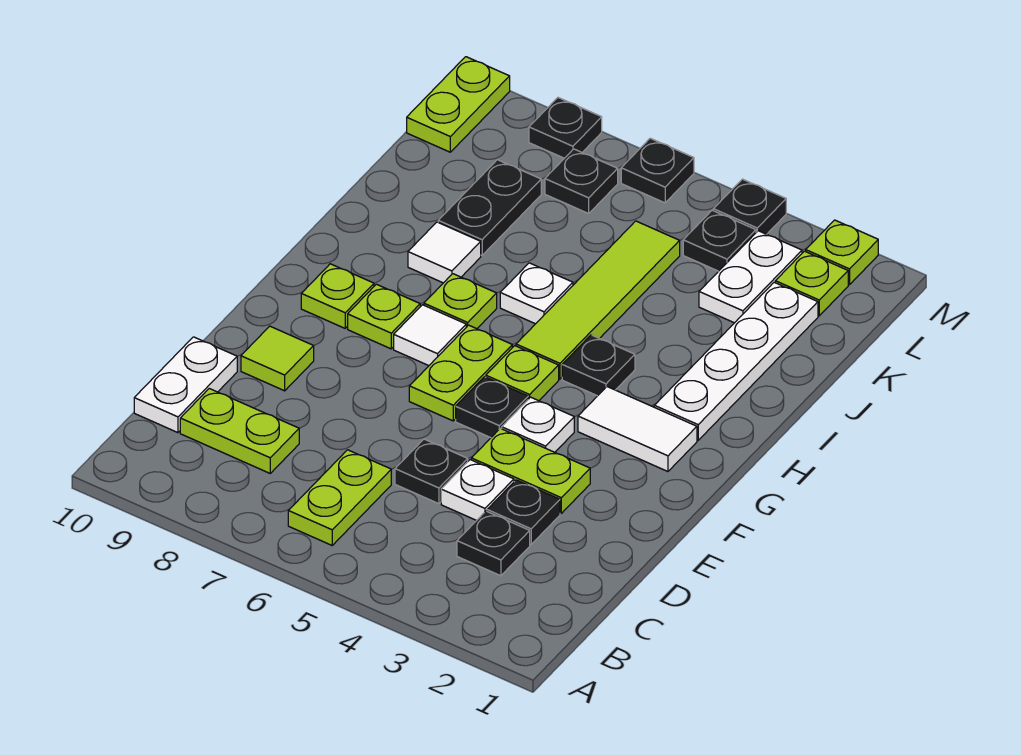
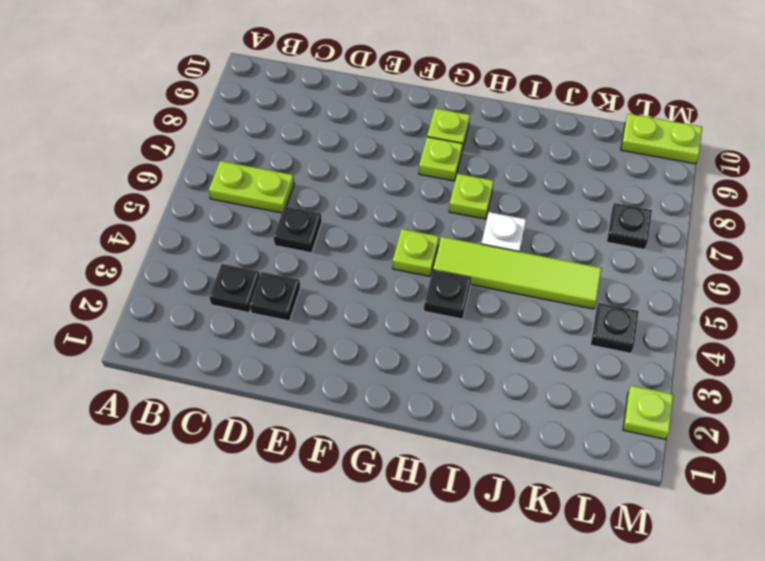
none -> lime plate C8:C9 level 1
none -> white plate C10:D10 level 1
none -> white plate D4 level 1
none -> lime plate E3:E4 level 1

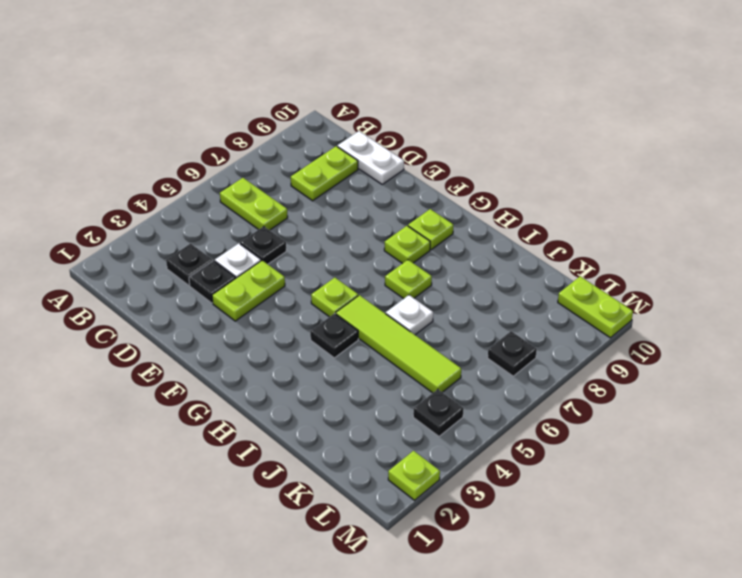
none -> lime tile E9 level 1
none -> white plate F4 level 1
none -> black plate F5 level 1
none -> lime plate F6:G6 level 1

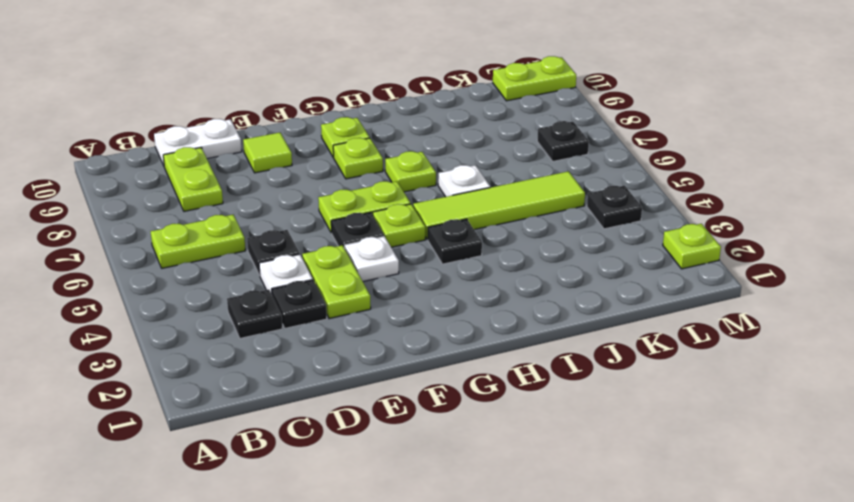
none -> white tile G2:G3 level 1
none -> white tile G7 level 1
none -> white plate H2:K2 level 1
none -> white tile I8 level 1

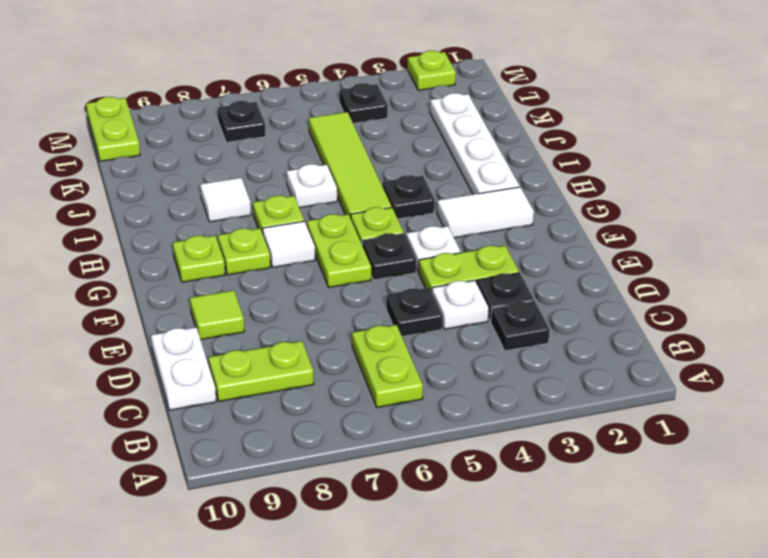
none -> black plate J8:K8 level 1
none -> white plate K3:L3 level 1
none -> lime plate L2 level 1
none -> black plate M4 level 1

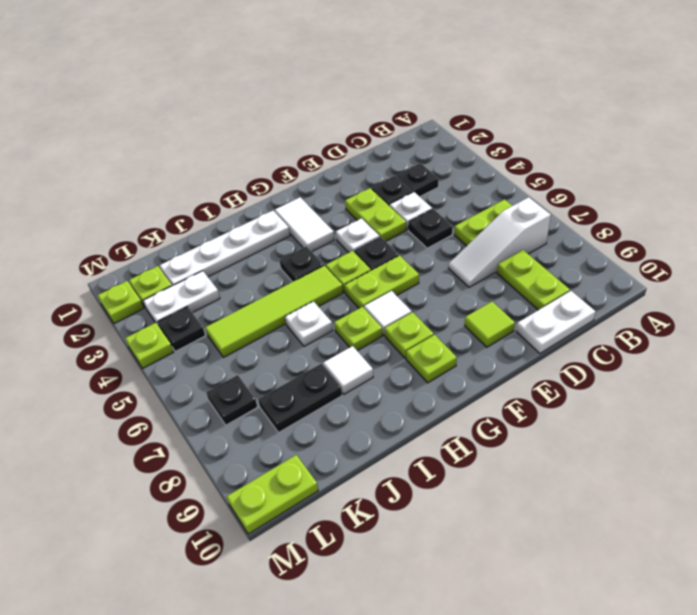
white slope B7:D7 level 1 top B -> none
lime plate M4 level 1 -> black plate M4 level 1
none -> black plate M6 level 1
none -> black plate M8 level 1

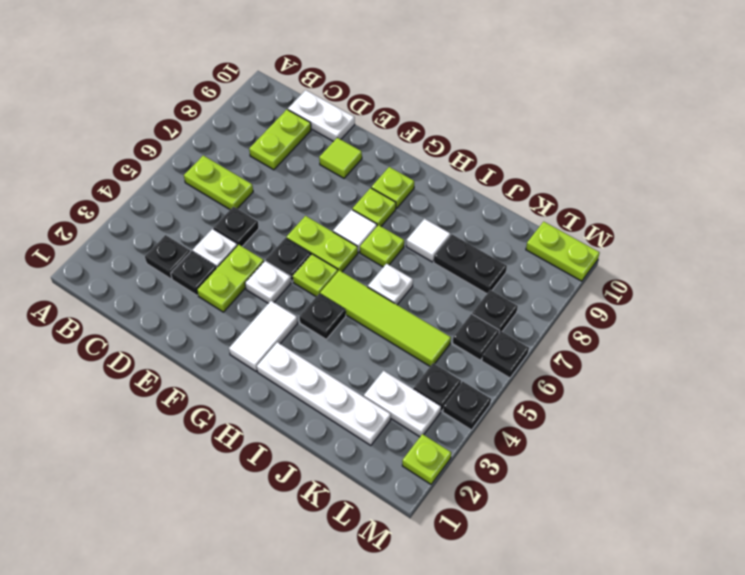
black plate L6 level 1 -> black plate M8 level 1
none -> lime plate L2 level 1

